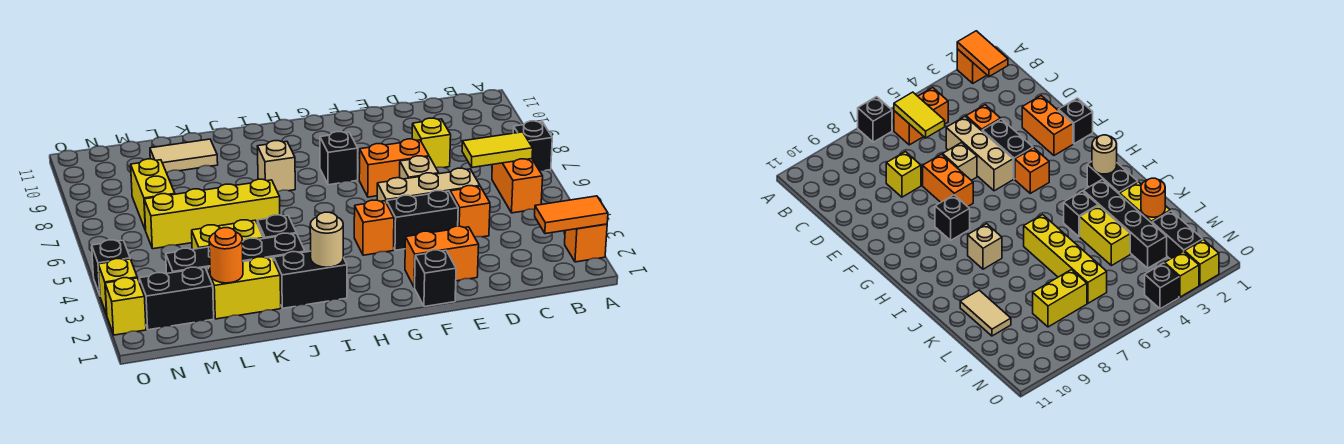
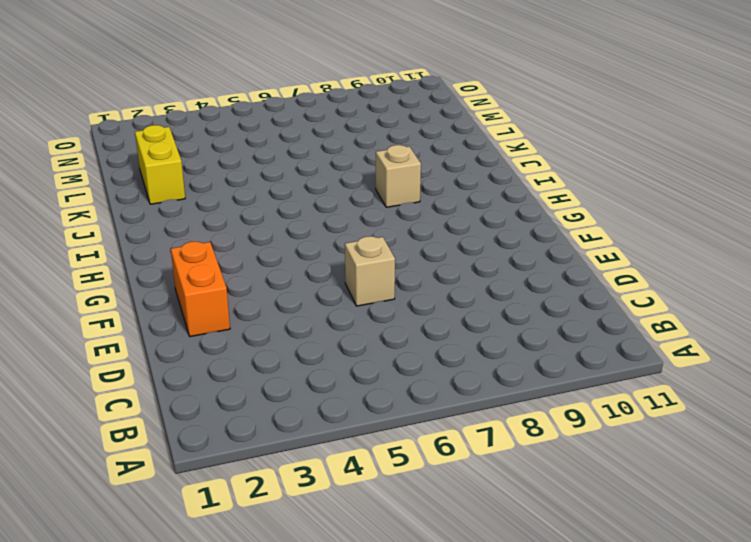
none -> orange brick A2 level 1
none -> black brick A7 level 1
none -> orange brick B5:B6 level 1
none -> orange brick D4 level 1

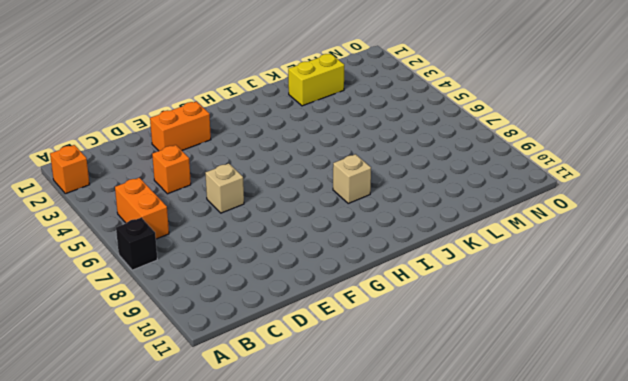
none -> tan brick D5:F5 level 1
none -> yellow brick D8 level 1
none -> black brick E4:F4 level 1
none -> orange brick E7:F7 level 1

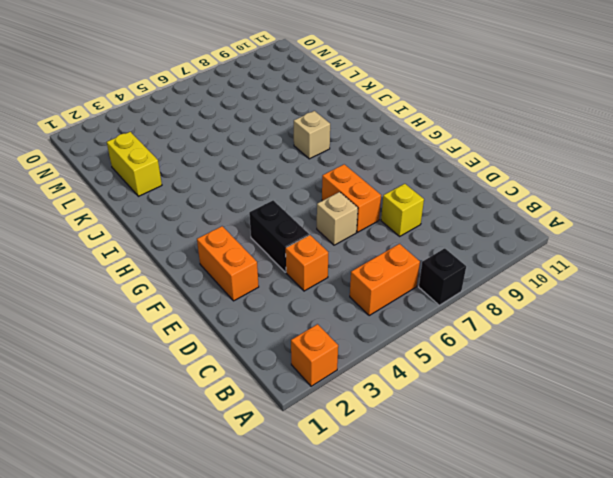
none -> tan brick D5:F5 level 1
none -> black brick F1 level 1
none -> orange brick G4 level 1
none -> black brick G8 level 1

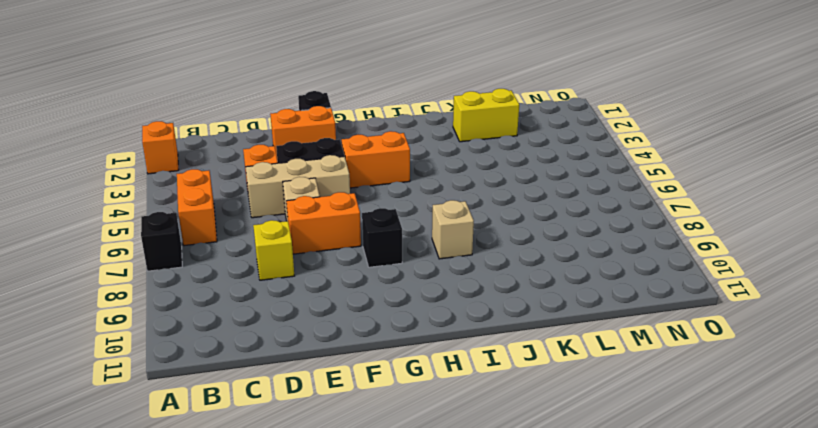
orange brick G4:H4 level 1 -> orange brick G4 level 1
none -> black brick I2:J2 level 1
none -> black brick J3:M3 level 1
none -> black brick J4 level 1
none -> yellow brick J6:M6 level 1

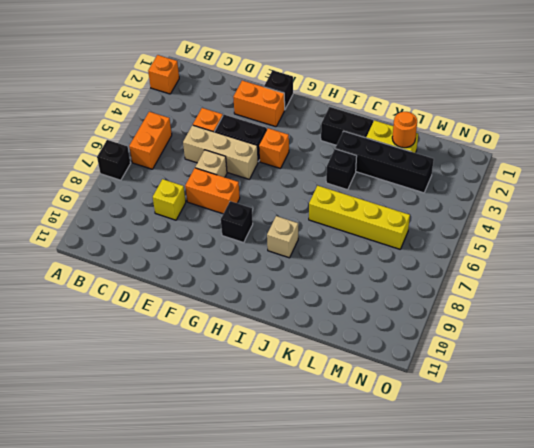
none -> yellow brick K4:L4 level 1
none -> tan tile K10:L10 level 1
none -> black brick M2:N2 level 1
none -> yellow brick M7:M8 level 1

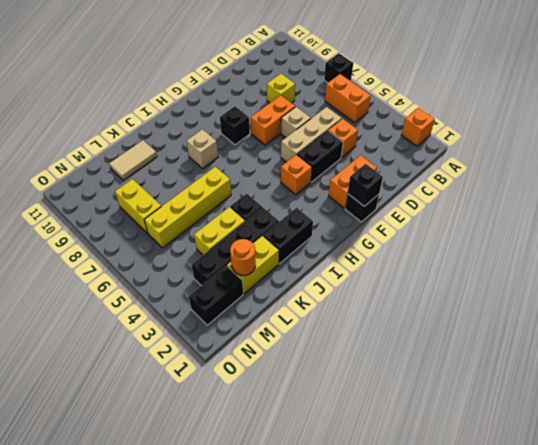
black brick F1 level 2 -> black brick O4 level 1
none -> yellow brick O2 level 1
none -> yellow brick O3 level 1
none -> orange tile A2:B2 level 2
none -> yellow tile B6:C6 level 2

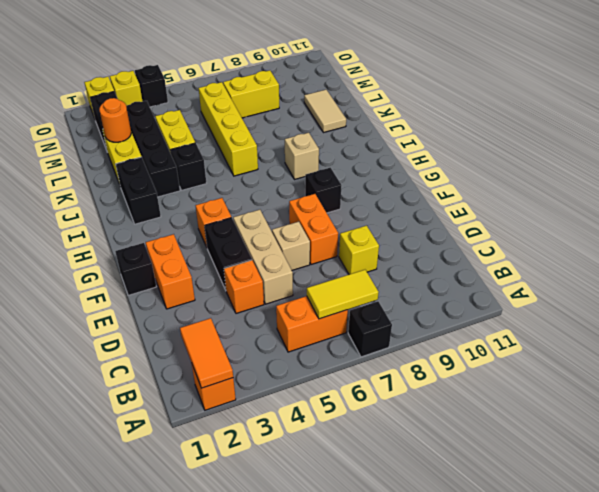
yellow tile B6:B7 level 2 -> yellow tile B6:C6 level 2
none -> tan round brick I2 level 2

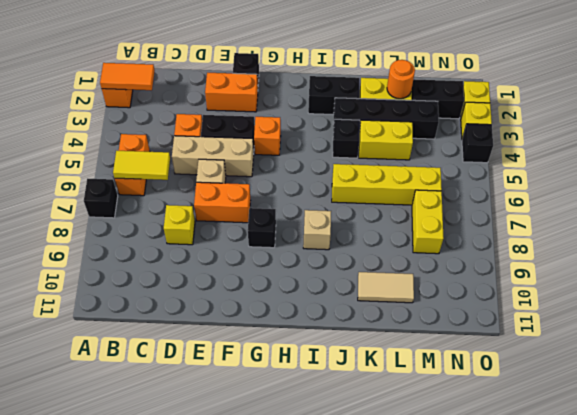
none -> tan round brick I2 level 2

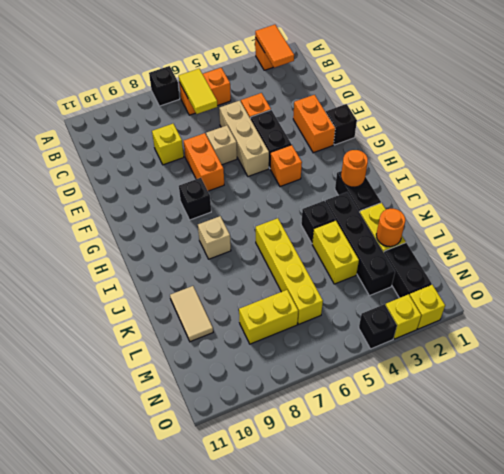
orange round brick I2 level 2 -> tan round brick I2 level 2

